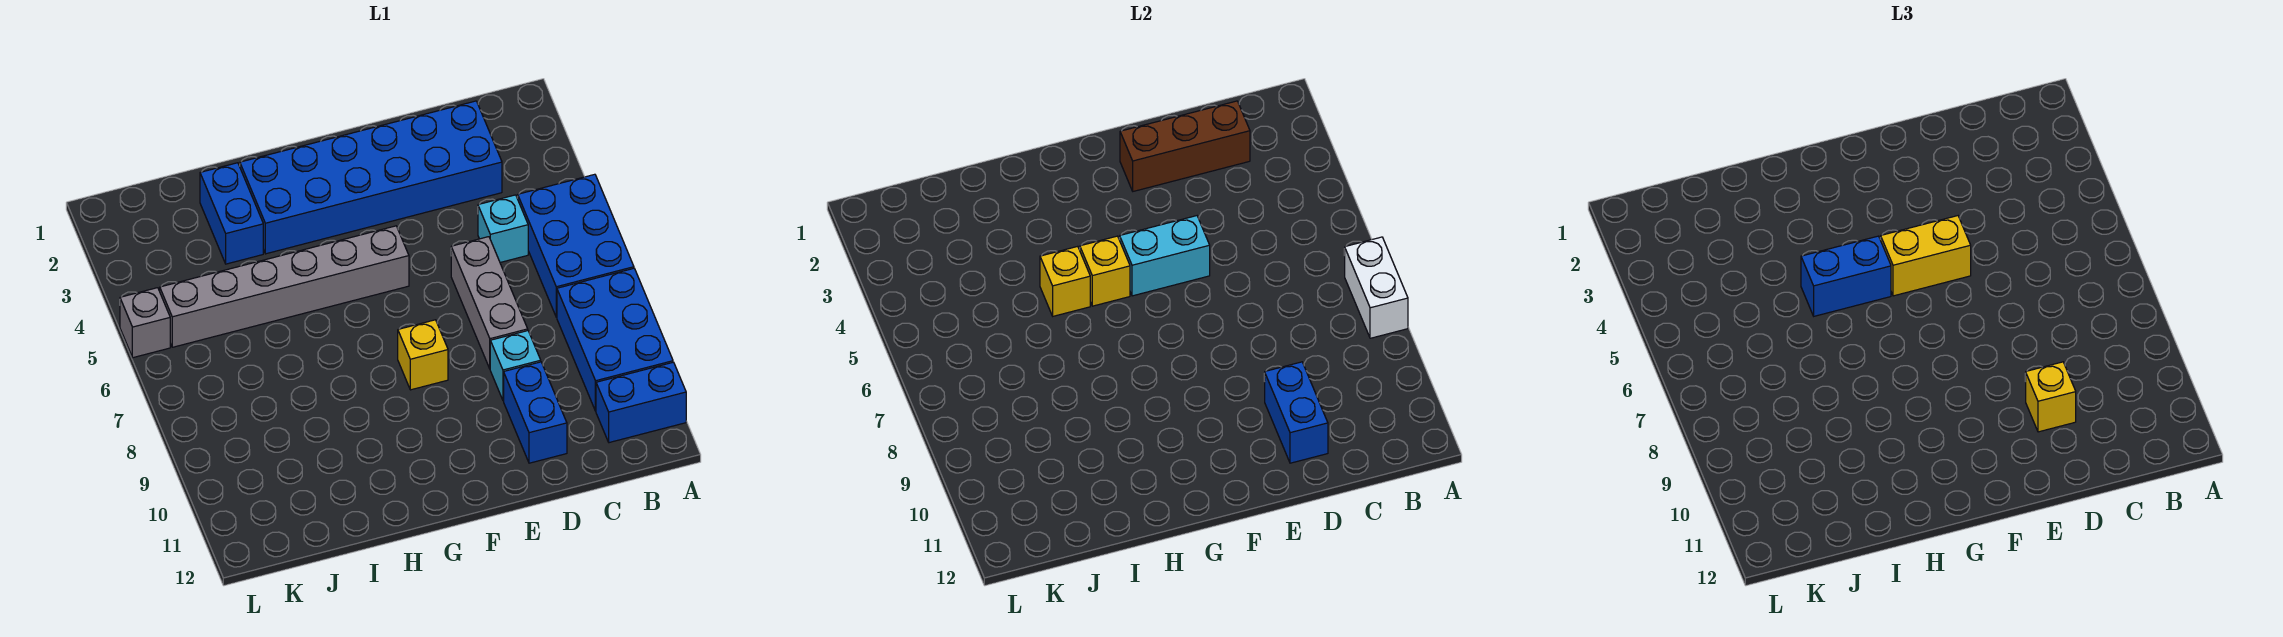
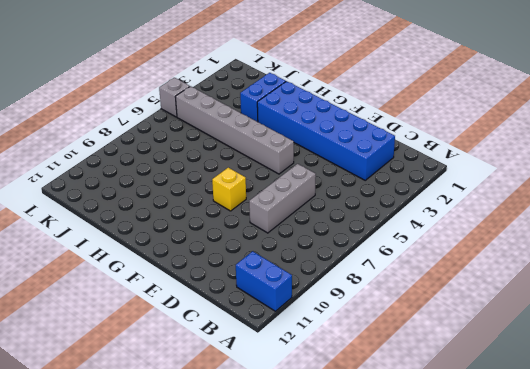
none -> blue brick A5:B7 level 1
none -> blue brick A8:B10 level 1
none -> cyan brick C5 level 1

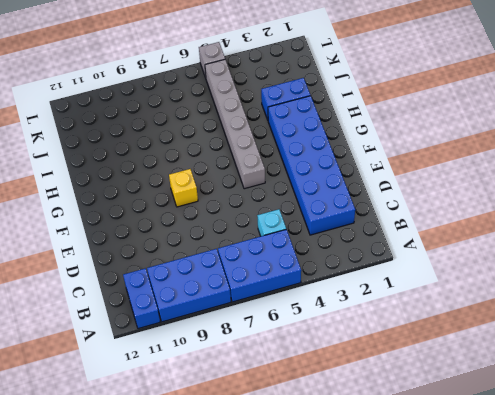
none -> grey brick D6:D8 level 1
none -> cyan brick D9 level 1
none -> blue brick D10:D11 level 1

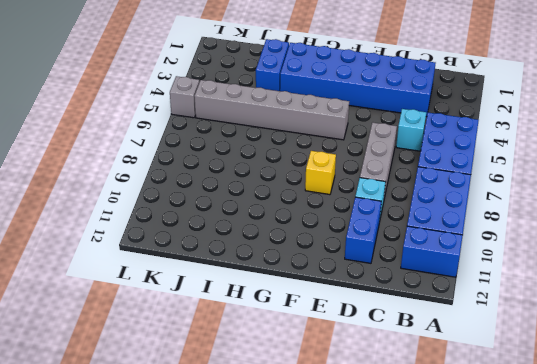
none -> white brick A7:A8 level 2
none -> brown brick C2:E2 level 2
none -> blue brick D10:D11 level 2

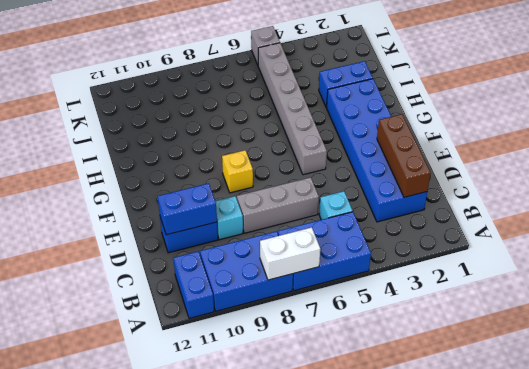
none -> cyan brick E5:F5 level 2
none -> yellow brick G5 level 2
none -> yellow brick H5 level 2

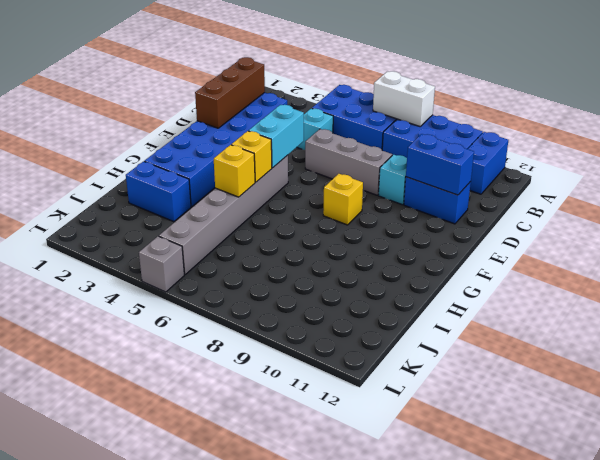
none -> yellow brick D10 level 3
none -> yellow brick E5:F5 level 3
none -> blue brick G5:H5 level 3

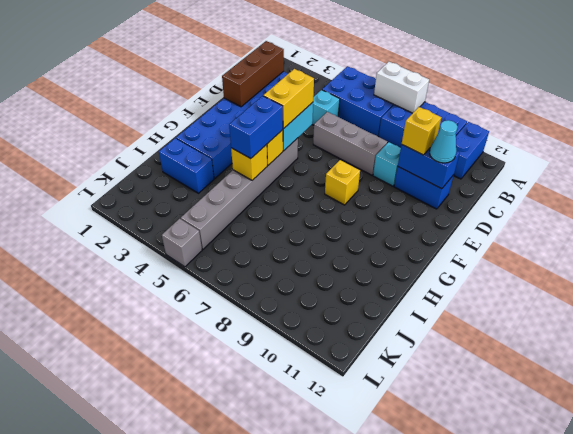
cyan cone D11 level 3 -> none

